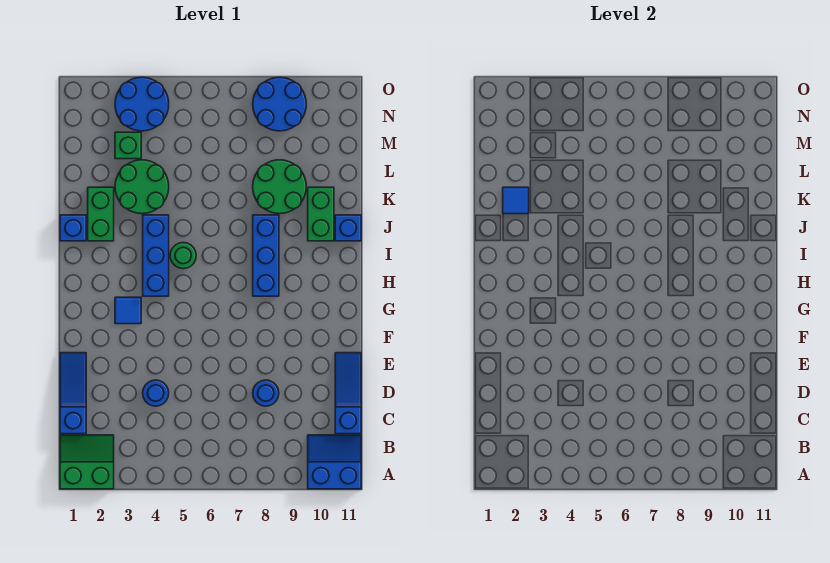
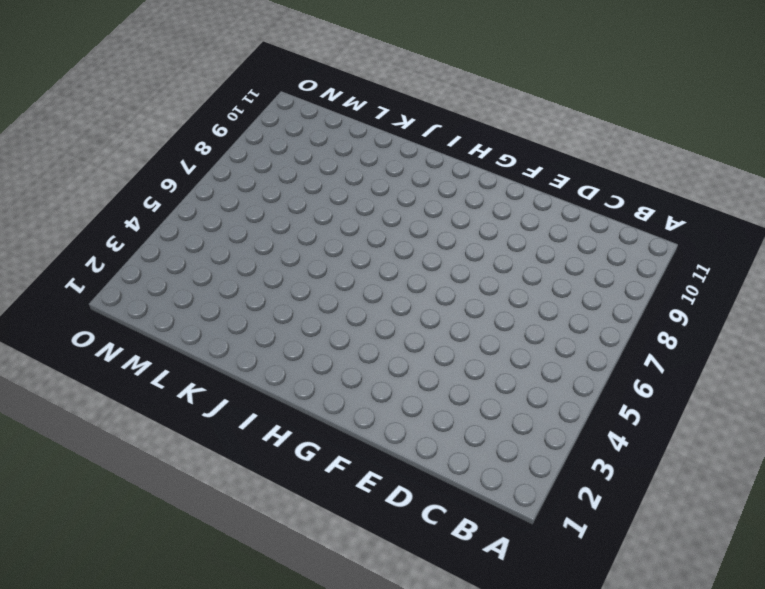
none -> green slope A1:B2 level 1 top A
none -> blue slope A10:B11 level 1 top A
none -> blue slope C1:E1 level 1 top C

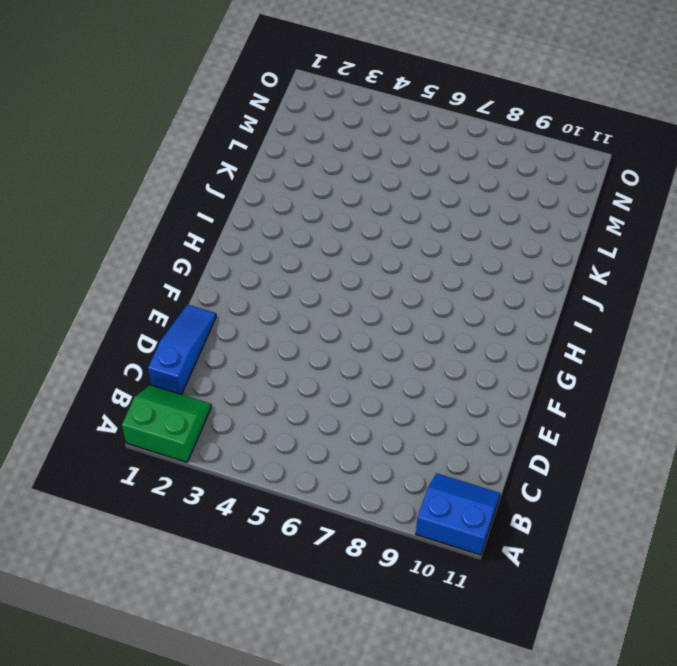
none -> blue slope C11:E11 level 1 top C
none -> blue round brick D4 level 1
none -> blue round brick D8 level 1

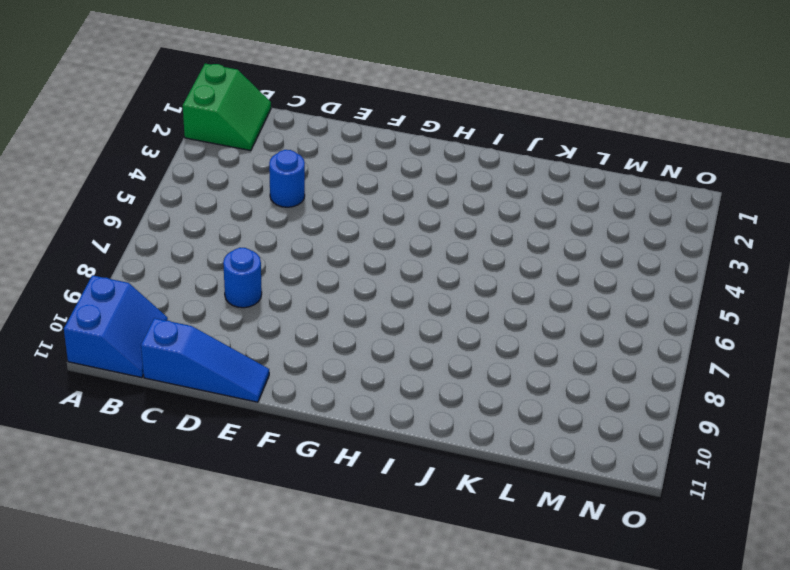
none -> blue slope C1:E1 level 1 top C
none -> blue tile G3 level 1
none -> blue brick H4:J4 level 1

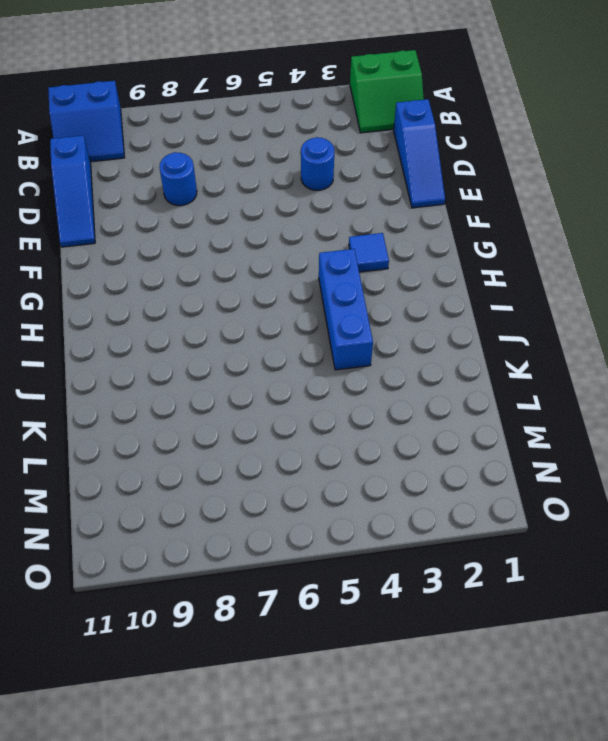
none -> blue brick H8:J8 level 1
none -> green round brick I5 level 1
none -> blue brick J1 level 1

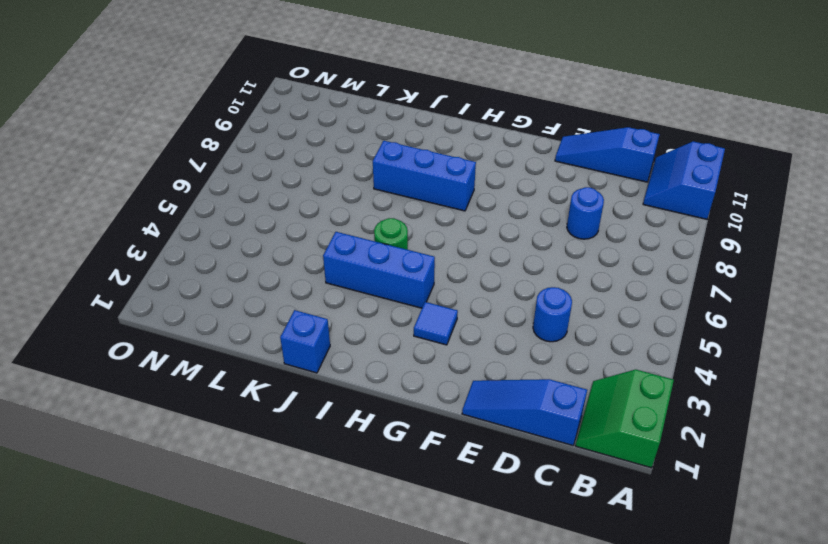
none -> green brick J2:K2 level 1
none -> green brick J10:K10 level 1
none -> blue brick J11 level 1

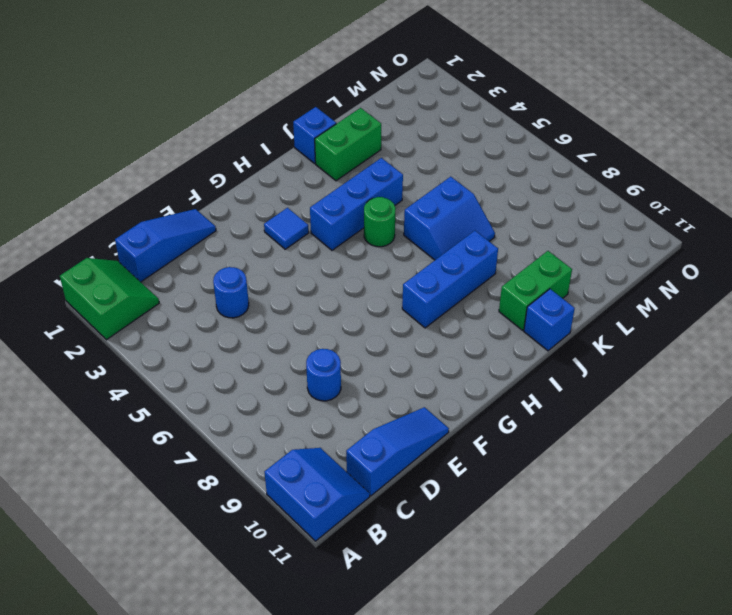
blue slope J6:K7 level 1 top 6 -> none
none -> green round brick K3:L4 level 1
none -> green round brick K8:L9 level 1
none -> green brick M3 level 1

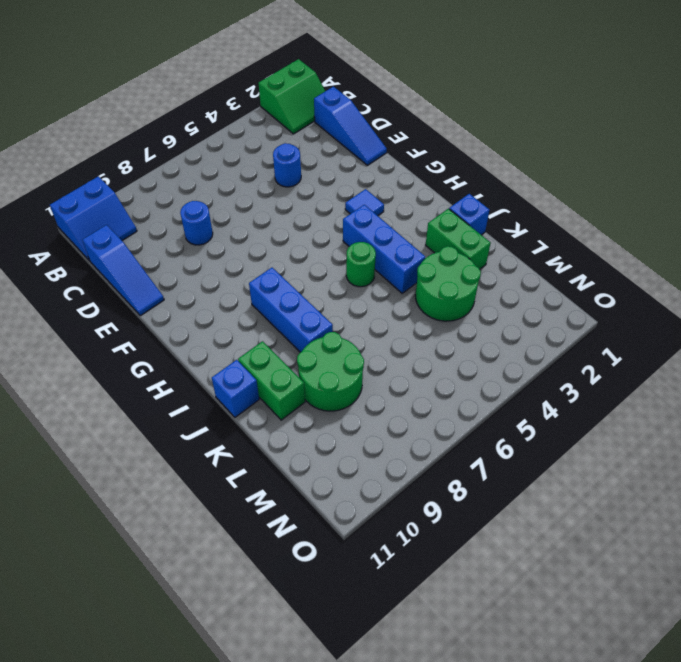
none -> green brick M3 level 1
none -> blue round brick N3:O4 level 1
none -> blue round brick N8:O9 level 1

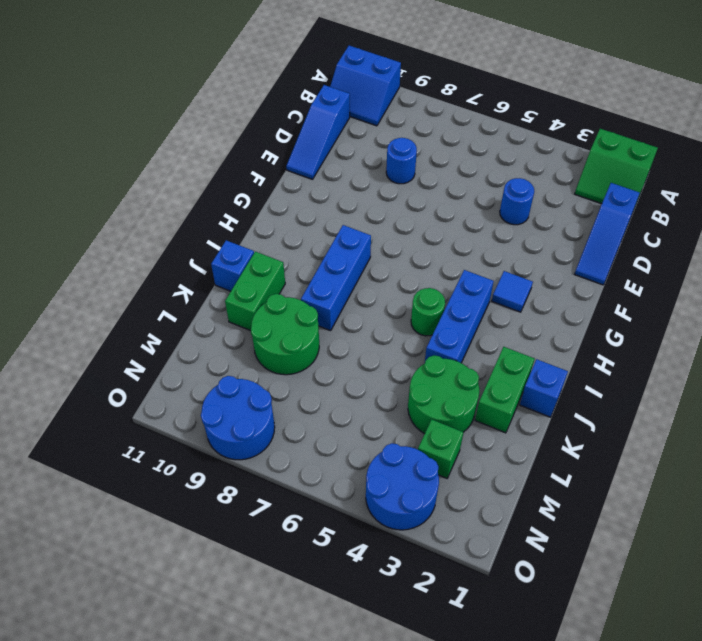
none -> blue tile K2 level 2

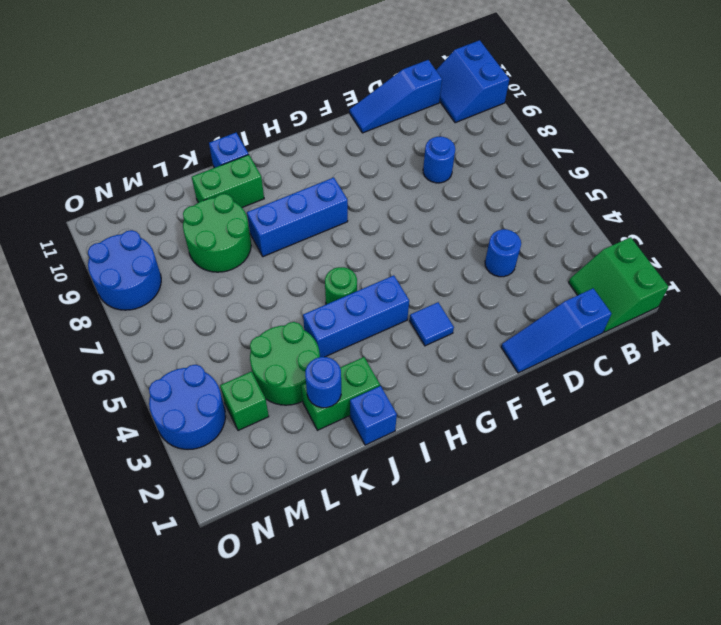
blue round brick K2 level 2 -> blue tile K2 level 2

